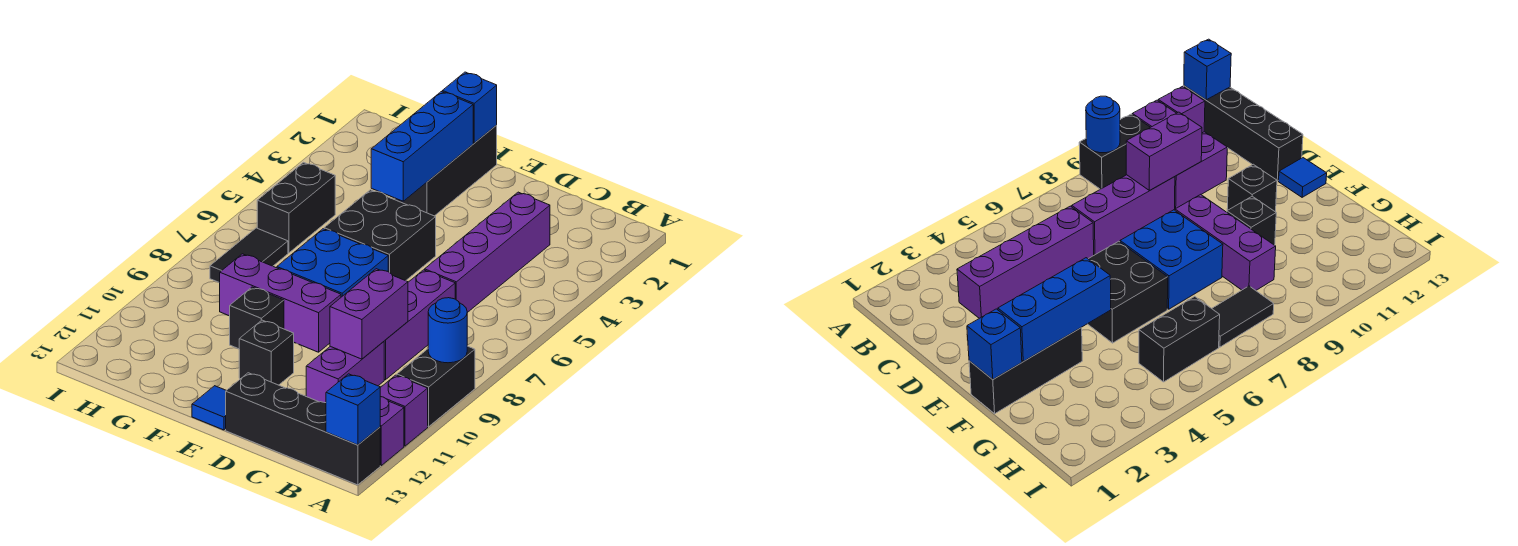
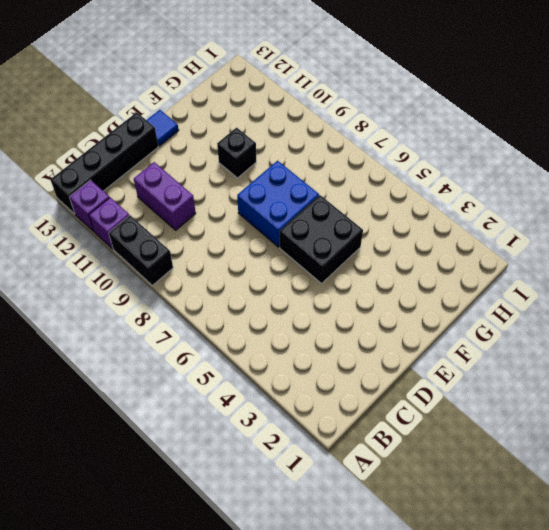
none -> purple brick C3:C6 level 1
none -> purple brick C7:C9 level 1
none -> purple brick E9:G9 level 1

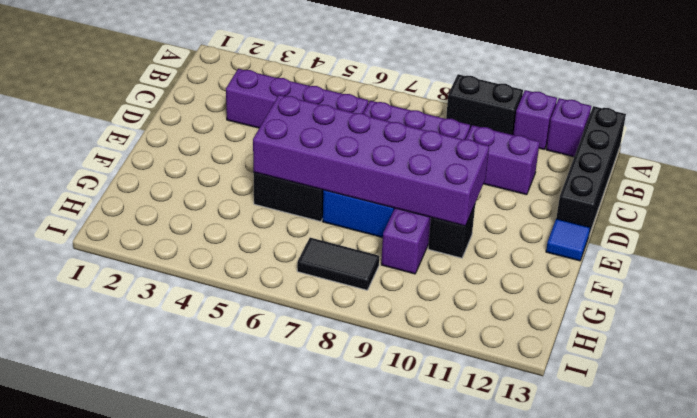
purple brick E5:F10 level 2 -> none
none -> black brick E11 level 1
none -> black brick F1:F3 level 1
none -> black brick H5:H6 level 1

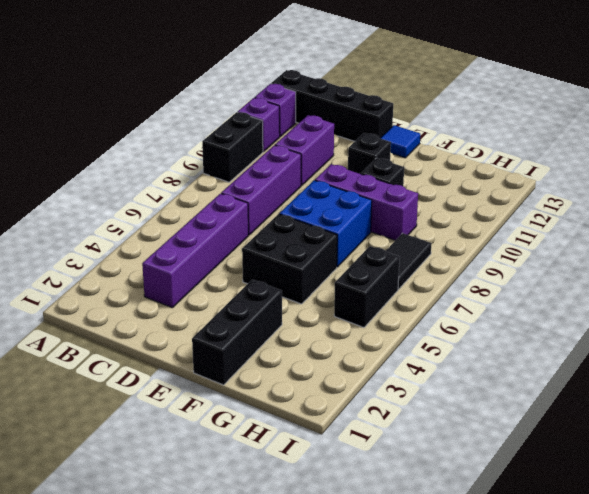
none -> blue round brick A9 level 2
none -> blue brick A13 level 2
none -> purple brick C9:C10 level 2

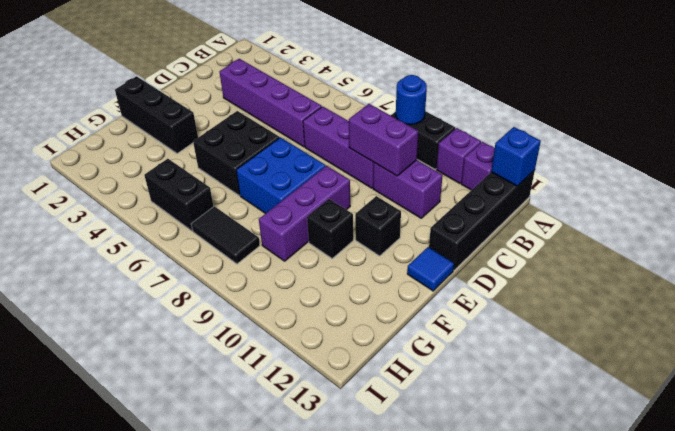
none -> blue brick F1 level 2
none -> blue brick F2:F4 level 2

